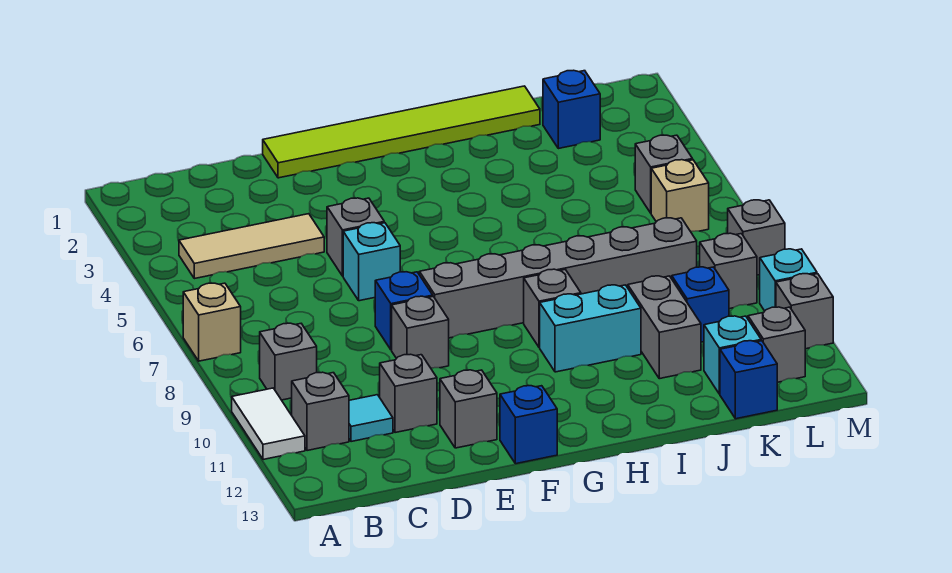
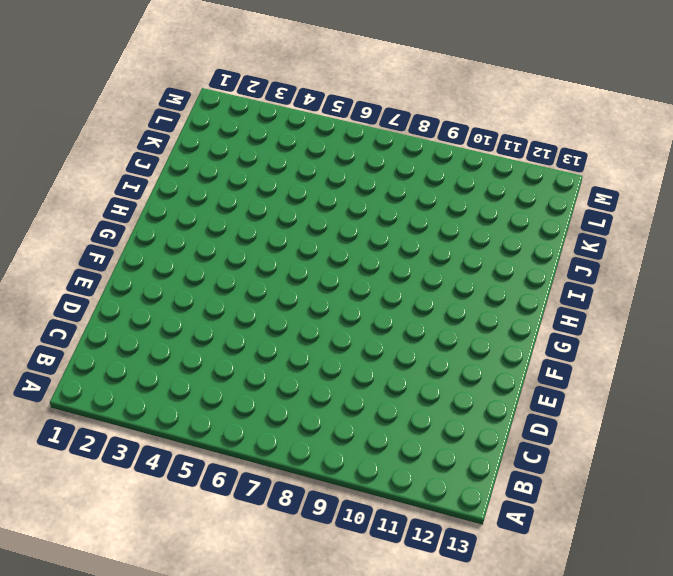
none -> tan brick A7 level 1
none -> white tile A10:A11 level 1
none -> tan tile B4:D4 level 1

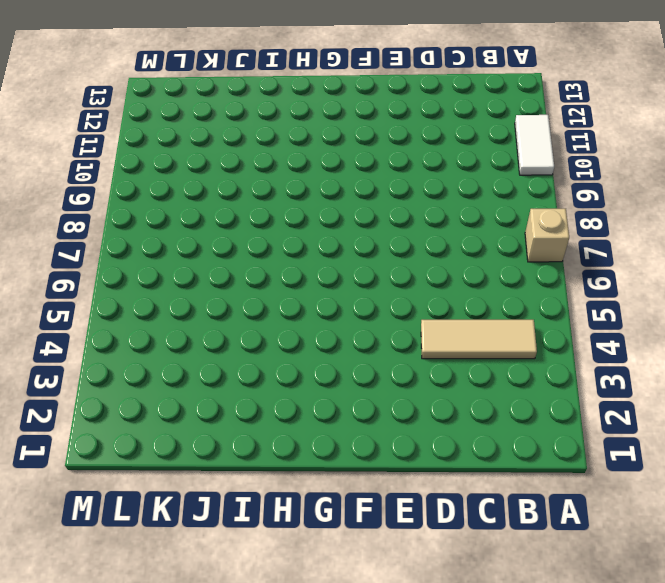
none -> grey brick B9 level 1
none -> grey brick B11 level 1
none -> cyan tile C11 level 1

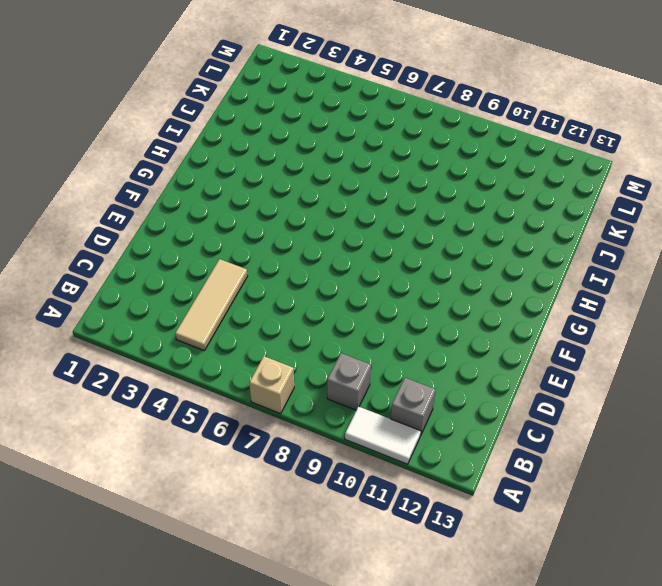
none -> cyan tile C11 level 1
none -> grey brick D11 level 1
none -> lime tile E1:J1 level 1

